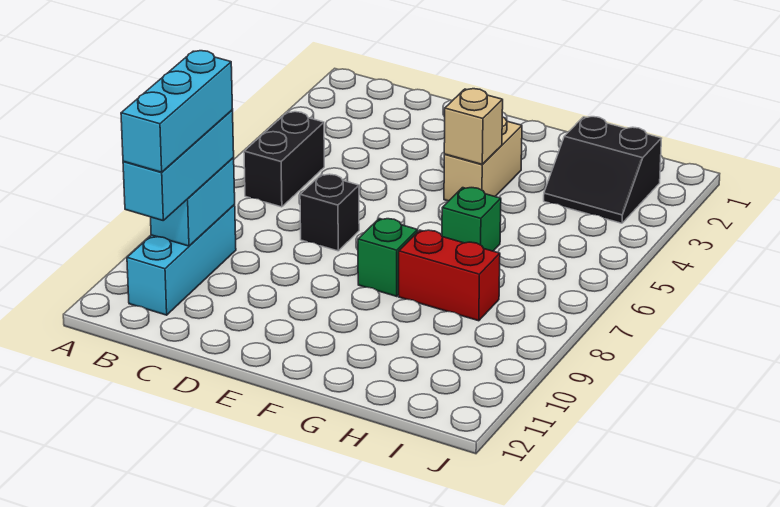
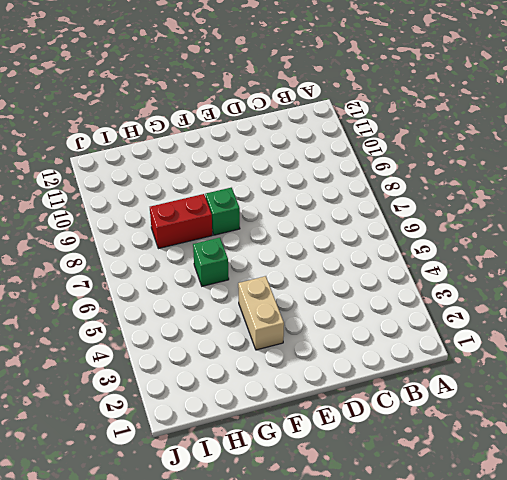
none -> black brick B5:B6 level 1
none -> cyan brick B9:B11 level 1
none -> black brick D7 level 1

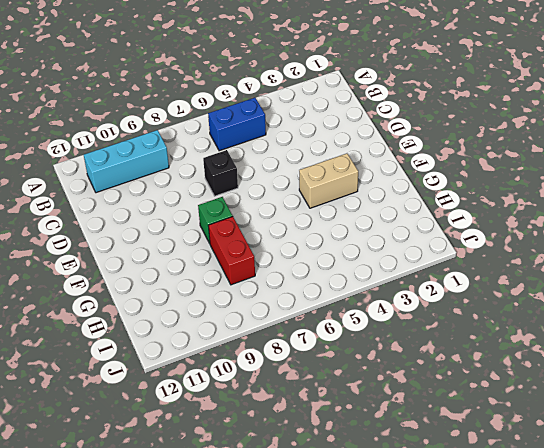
blue brick B5:B6 level 1 -> black brick B5:B6 level 1
none -> green brick G6 level 1
none -> black slope H2:I3 level 1 top 2
none -> cyan brick B9:B10 level 2

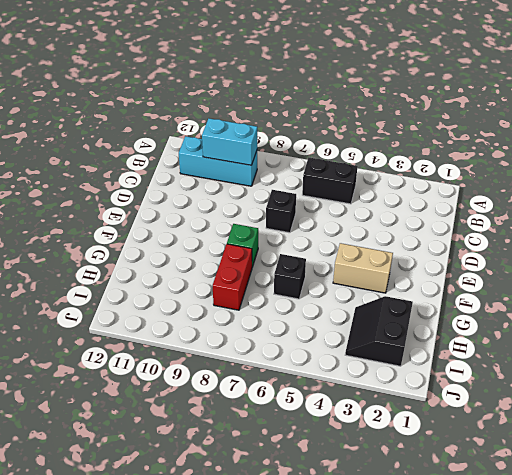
black brick G6 level 1 -> green brick G6 level 1
none -> tan brick F4 level 2
none -> cyan brick B9:B11 level 3
none -> cyan brick B9:B11 level 4

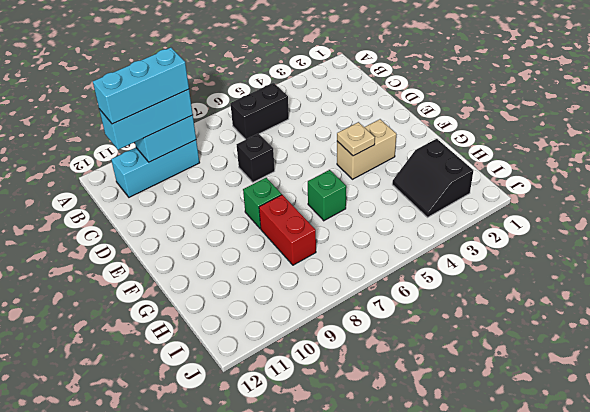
tan plate F4 level 2 -> tan brick F4 level 2

